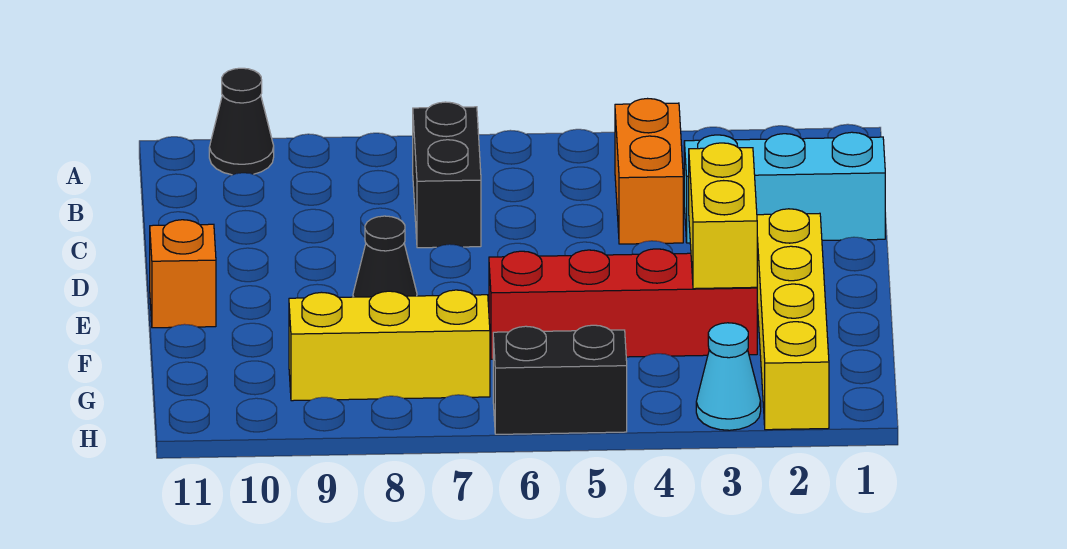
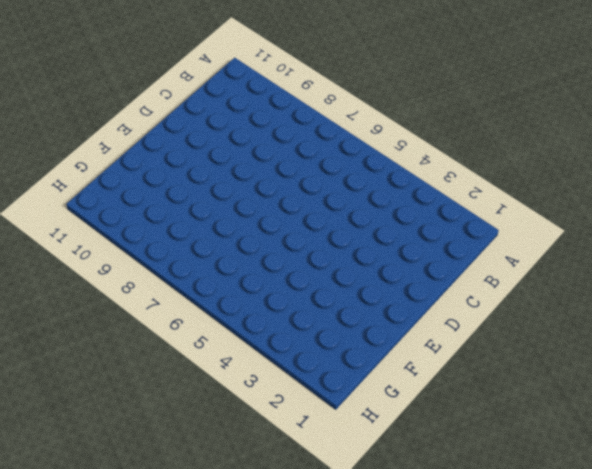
none -> black cone A10 level 1
none -> orange brick B4:C4 level 1
none -> black brick B7:C7 level 1

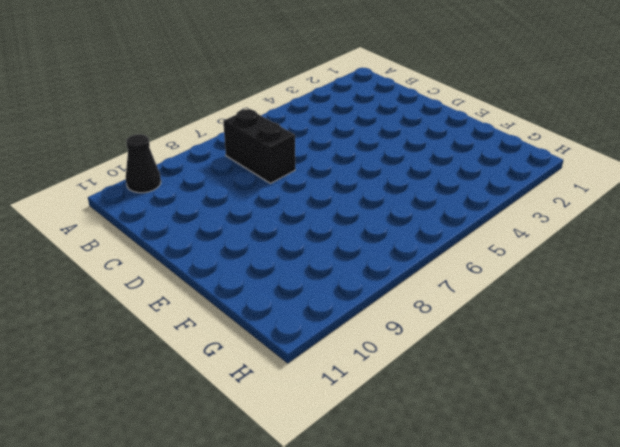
none -> orange brick B4:C4 level 1
none -> cyan brick C1:C3 level 1
none -> yellow brick E2:H2 level 1

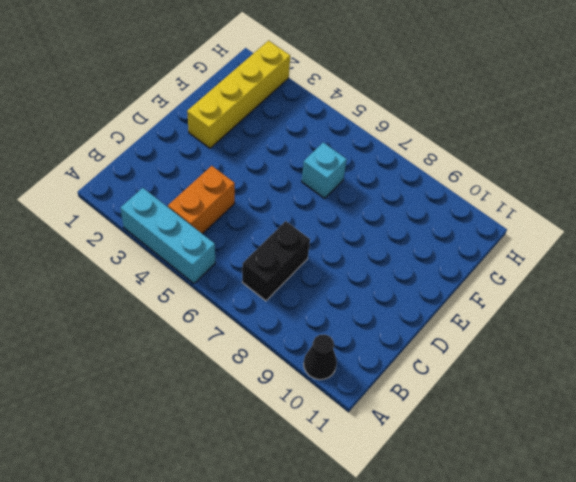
cyan brick A3:A5 level 1 -> cyan brick C1:C3 level 1
cyan brick F6 level 1 -> red brick F3:F6 level 1
none -> black cone E8 level 1
none -> orange brick E11 level 1
none -> yellow brick G7:G9 level 1

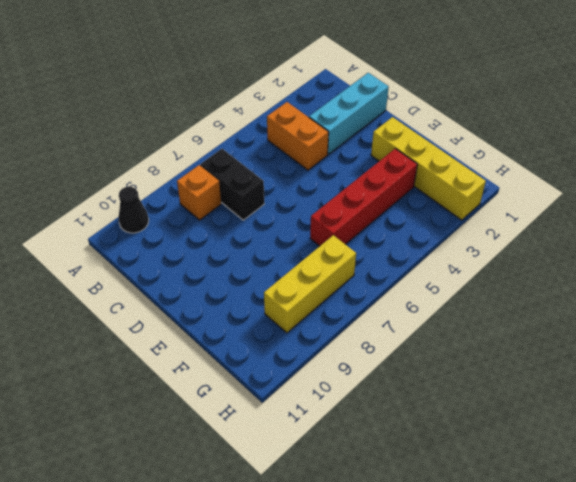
orange brick B8 level 1 -> orange brick E11 level 1
none -> black cone E8 level 1
none -> cyan cone H3 level 1
none -> black brick H5:H6 level 1

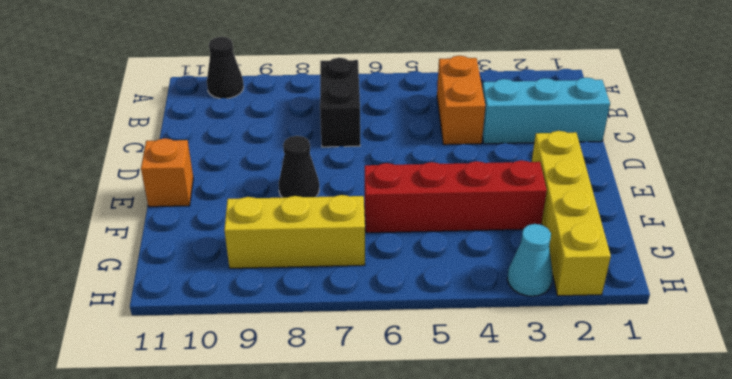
none -> black brick H5:H6 level 1
none -> yellow brick E3:F3 level 2

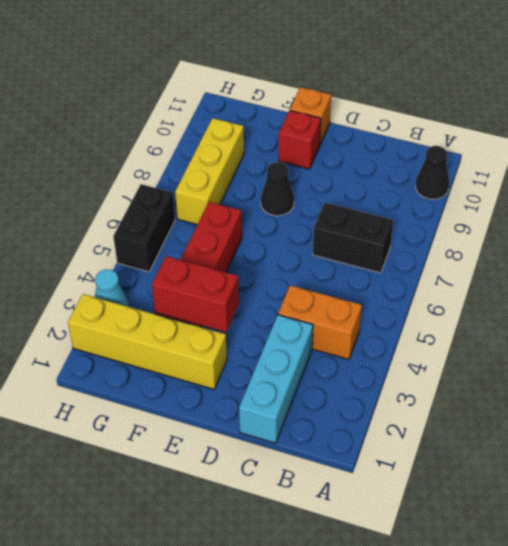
red brick E3:F3 level 2 -> yellow brick E3:F3 level 2
red brick E10 level 1 -> none

